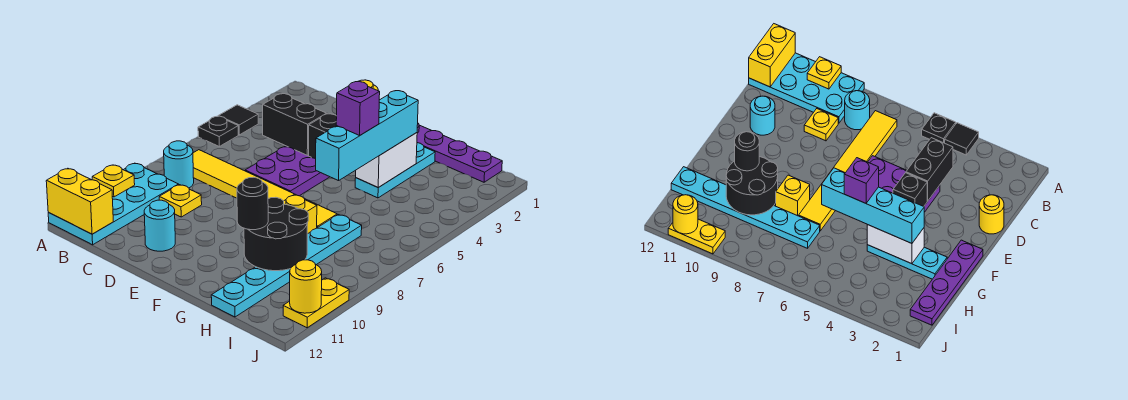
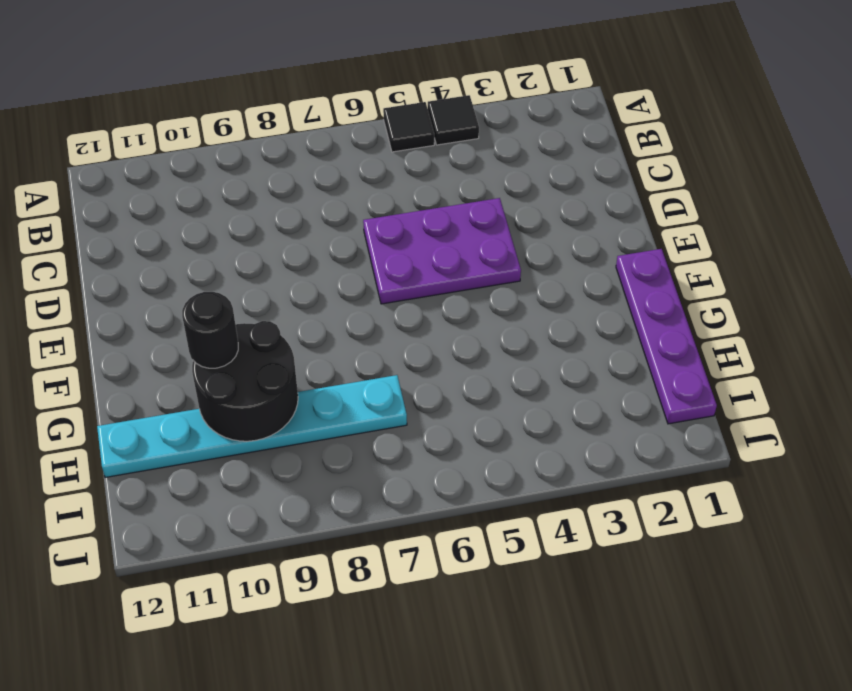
black tile A5 level 1 -> black plate A5 level 1
none -> cyan plate A9:B12 level 1
none -> yellow tile B7:G7 level 1
none -> cyan round brick B8 level 1

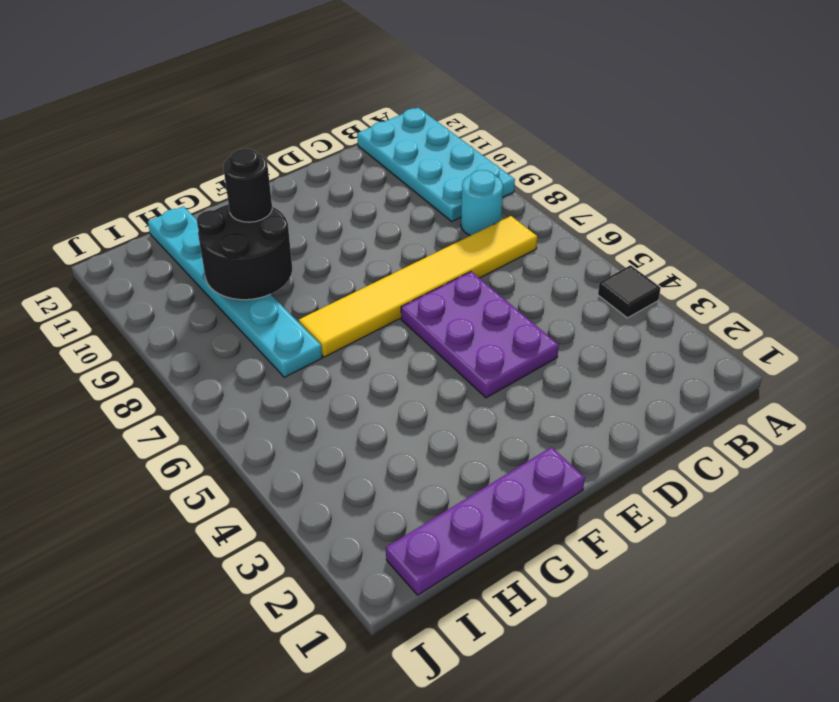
none -> black plate A5 level 1
none -> yellow plate C9 level 1
none -> yellow round brick D1 level 1

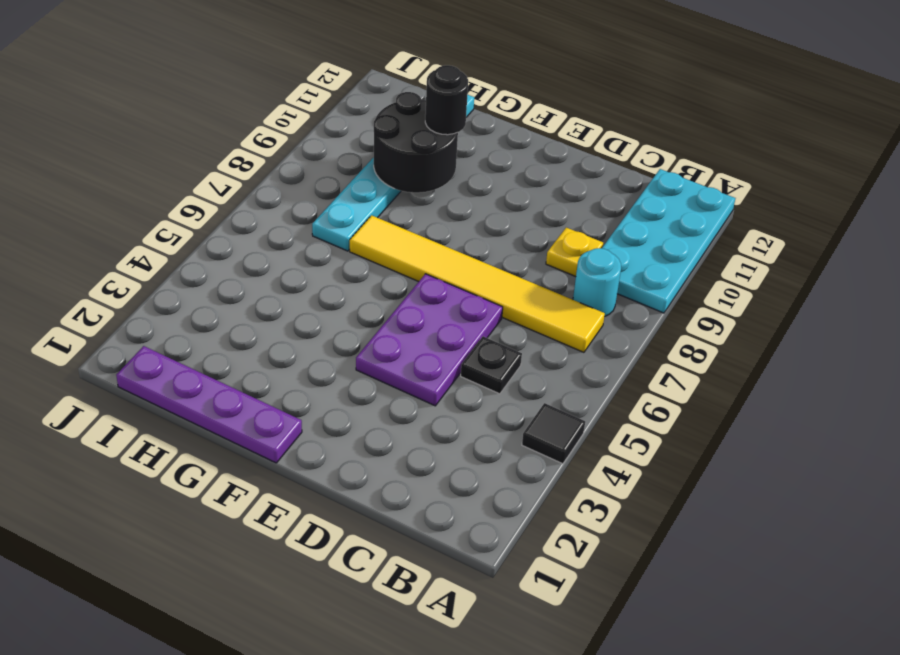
black plate C5 level 1 -> black plate A5 level 1
none -> yellow round brick D1 level 1
none -> cyan round brick D11 level 1
none -> cyan plate G2:G4 level 1

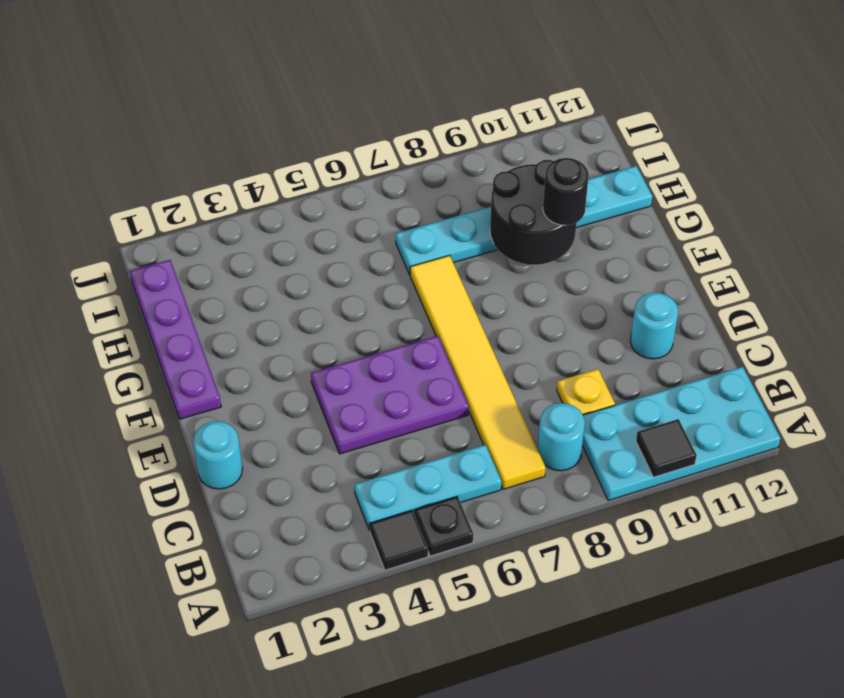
black tile A10 level 2 -> yellow plate A10 level 2
cyan plate B4:B6 level 1 -> cyan plate G2:G4 level 1
cyan round brick D1 level 1 -> yellow round brick D1 level 1
none -> yellow brick G8 level 1
none -> yellow plate J10:J11 level 1
none -> yellow brick A12:B12 level 2

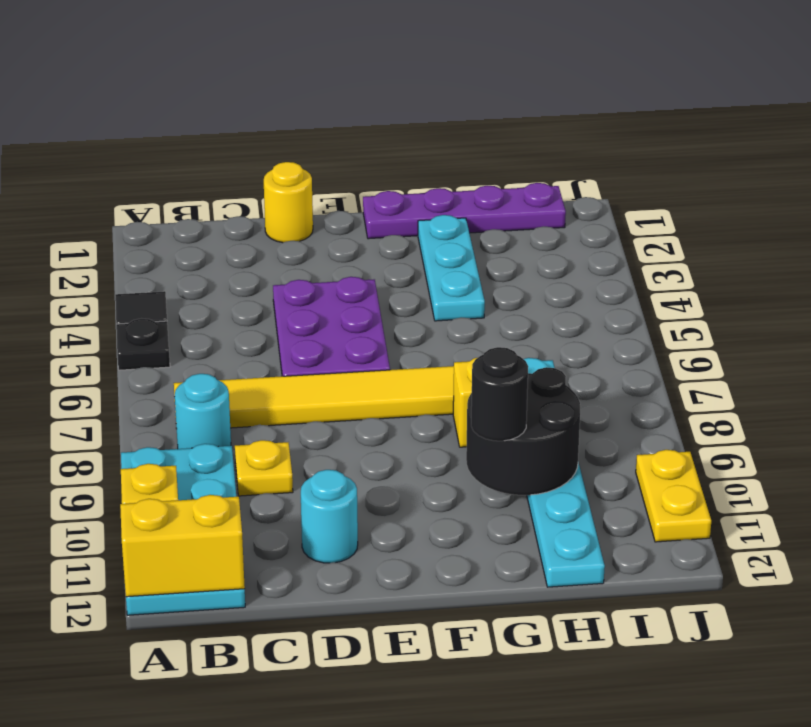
none -> black brick C4:D4 level 2
none -> black brick E4 level 2
none -> white brick G3:G4 level 2

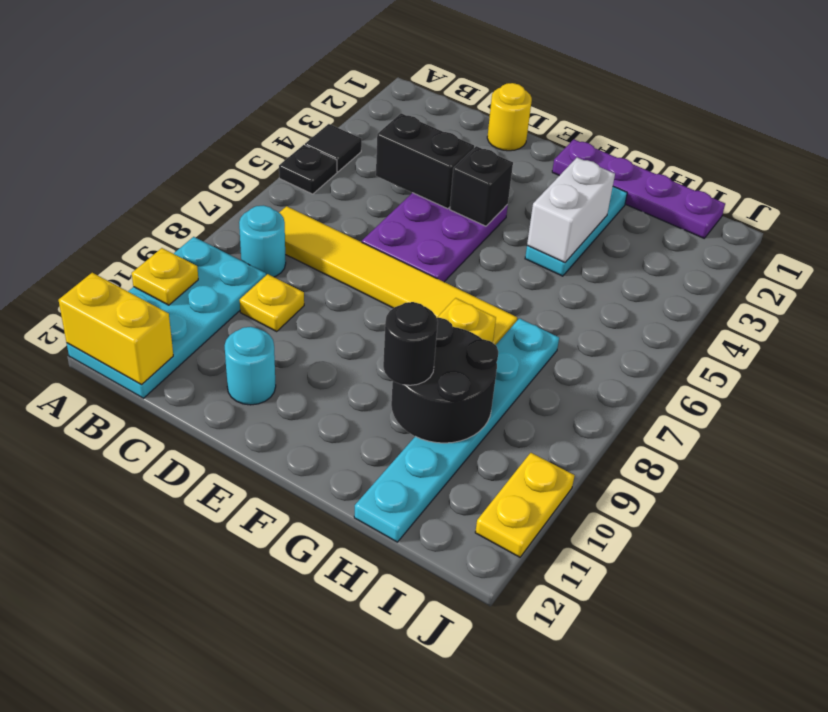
none -> yellow round brick J11 level 2
none -> cyan brick G3:G6 level 3
none -> purple brick G5 level 4

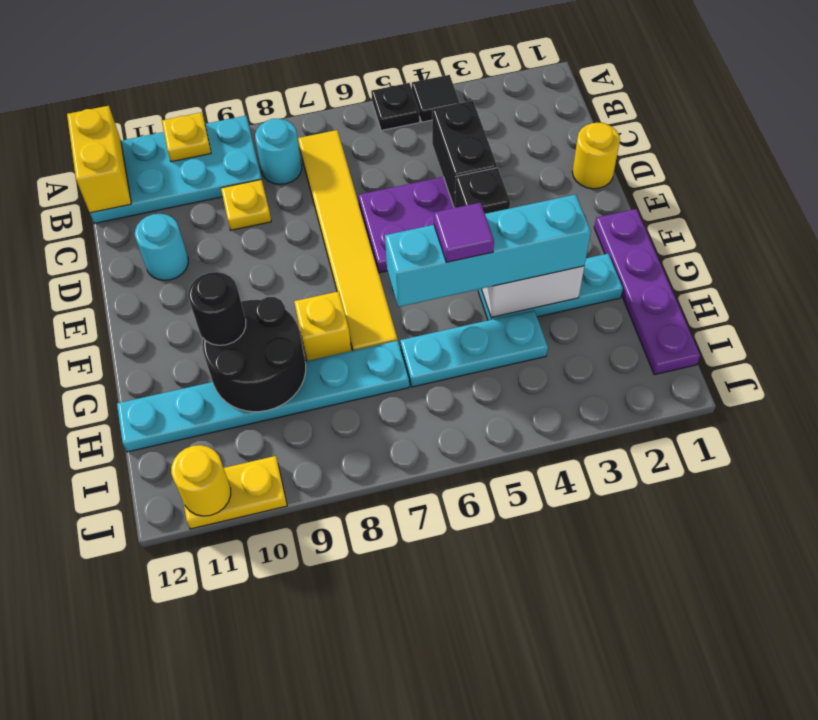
purple tile G5 level 4 -> purple brick G5 level 4
cyan plate H4:H6 level 1 -> none

